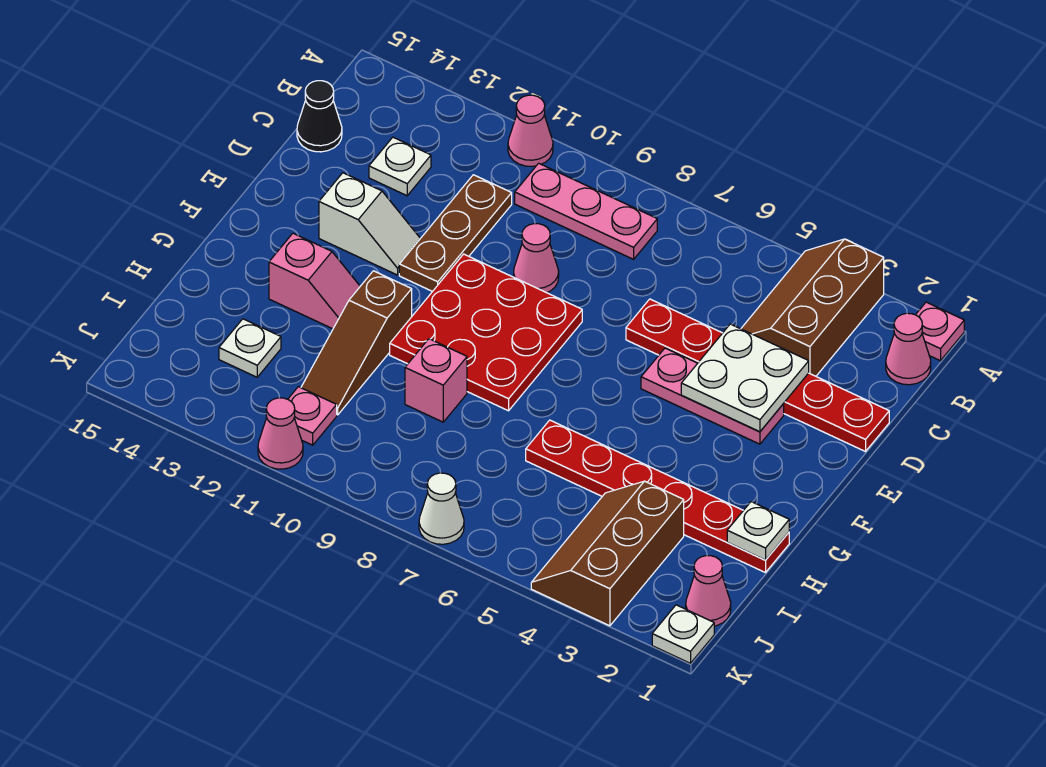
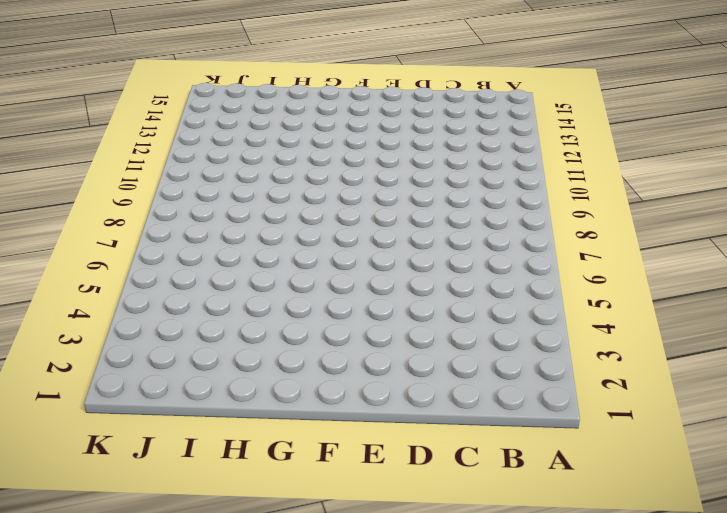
none -> pink plate A1 level 1
none -> brown slope A3:C4 level 1 top 3
none -> pink cone A11 level 1

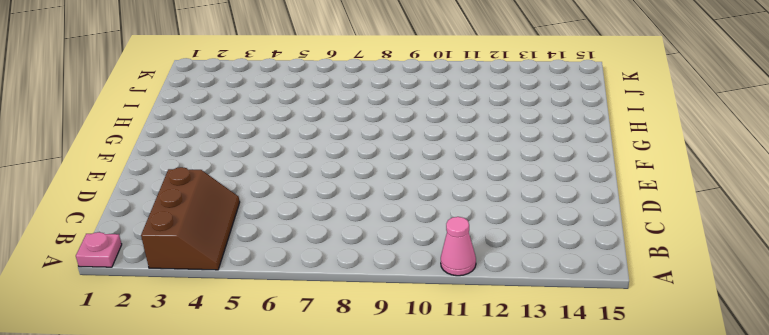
none -> pink cone B1 level 1
none -> pink plate B8:B10 level 1
none -> brown plate C11:E11 level 1

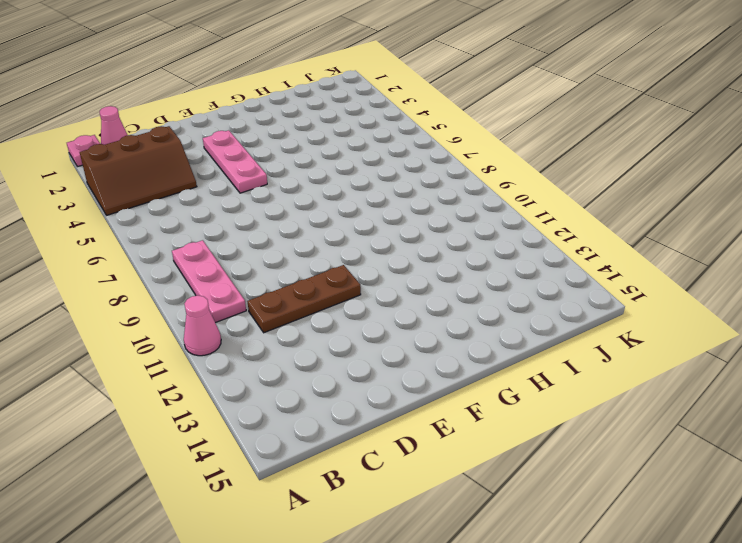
none -> white plate C13 level 1
none -> black cone C15 level 1
none -> red plate D1:D6 level 1

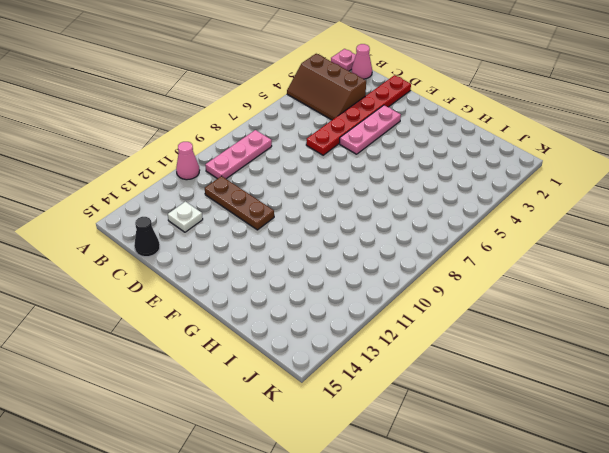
none -> pink cone D9 level 1
none -> red plate E8:G10 level 1
none -> white slope E12:E13 level 1 top 13

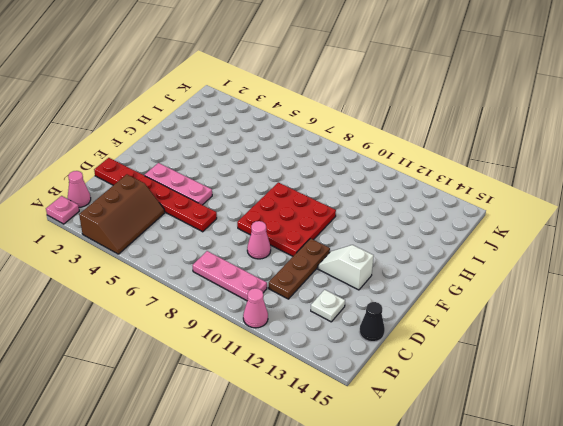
none -> brown slope G11:I11 level 1 top G
none -> pink slope G12:G13 level 1 top 13
none -> red plate H1:H6 level 1

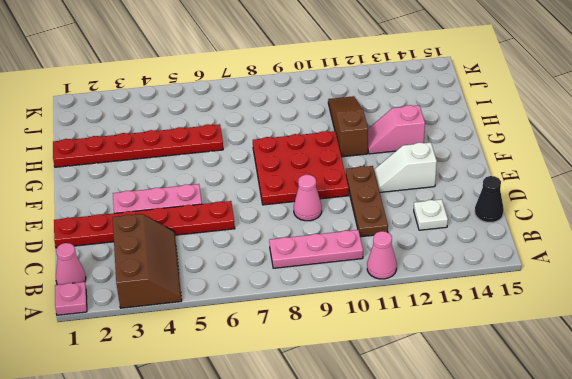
none -> pink brick H9 level 1
none -> brown slope I3:K4 level 1 top 3
none -> white plate I13 level 1

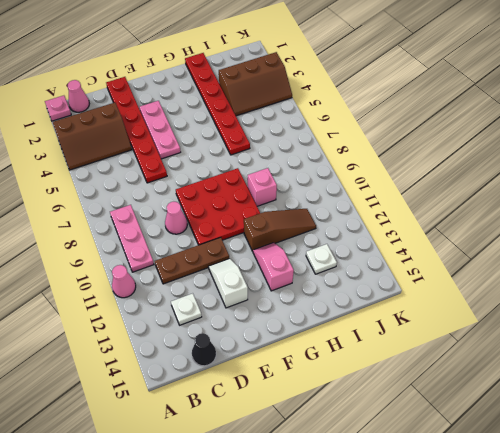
none -> pink cone J1 level 1
none -> pink plate J11 level 1
none -> white plate K1 level 1

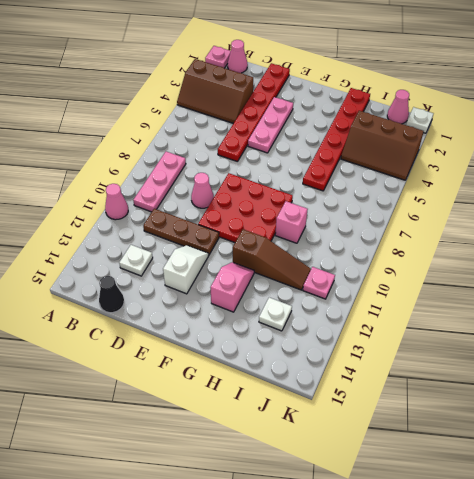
none -> white cone K7 level 1
none -> pink cone K11 level 1
none -> white plate D3:E4 level 2

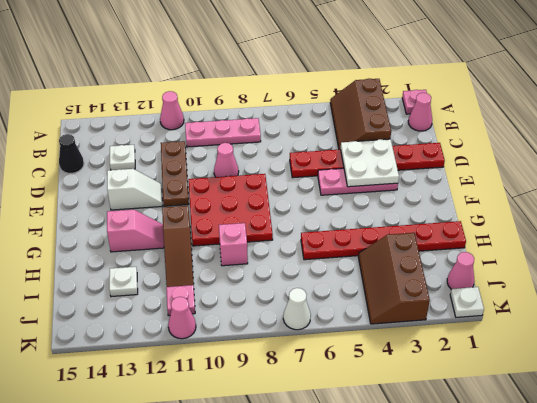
none -> white plate H1 level 2

